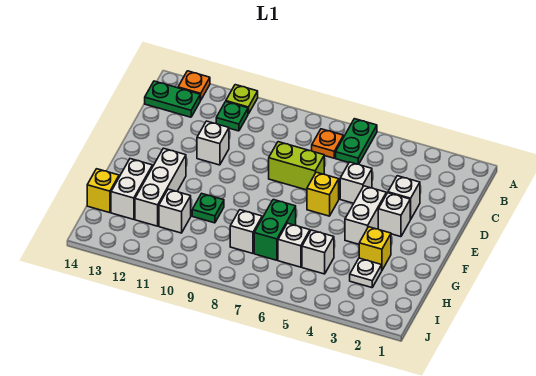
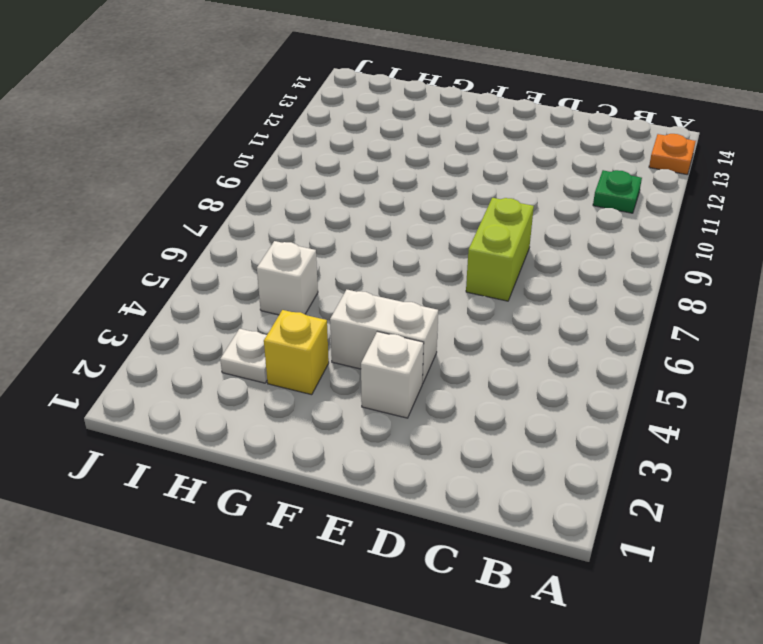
none -> green plate A6:B6 level 1
none -> lime plate A11 level 1
none -> orange plate B7 level 1

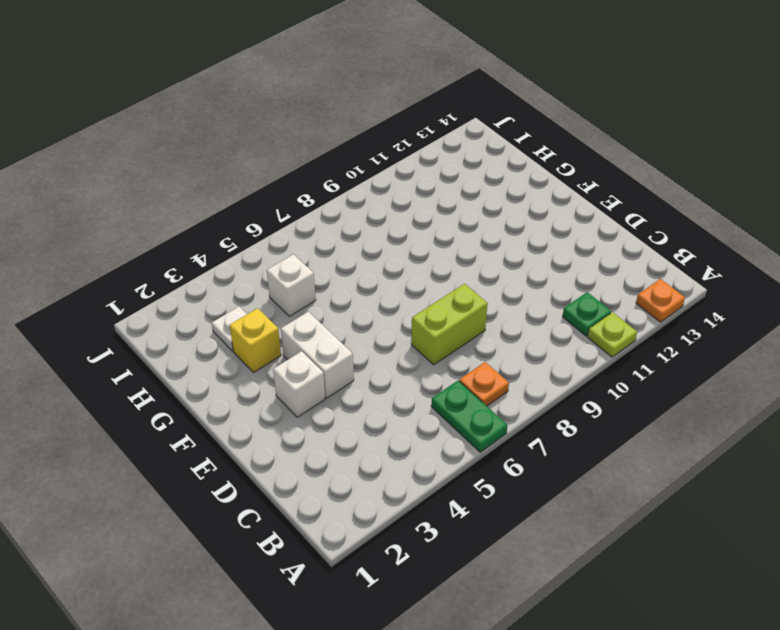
none -> green plate B13:B14 level 1
none -> white brick D3 level 1
none -> white brick D5 level 1

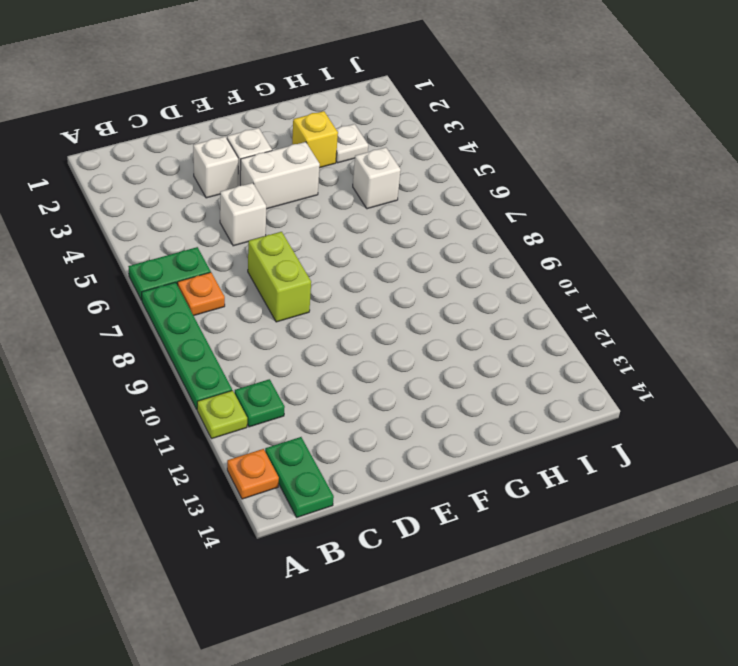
green plate A7:A10 level 1 -> none
none -> white brick D11 level 1
none -> yellow brick E6 level 1
none -> white brick F12:H12 level 1

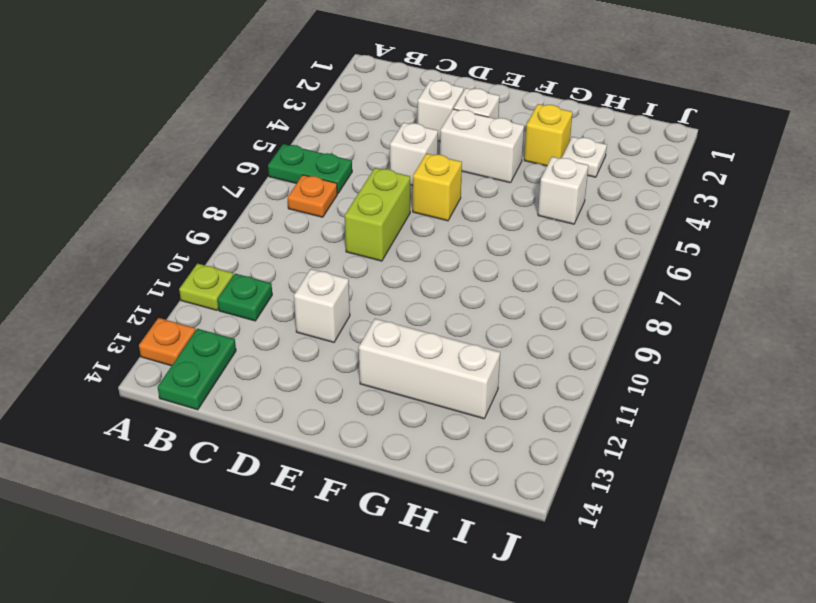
none -> green brick G7:H7 level 1
none -> green plate G10 level 1
none -> white brick G13:H13 level 1

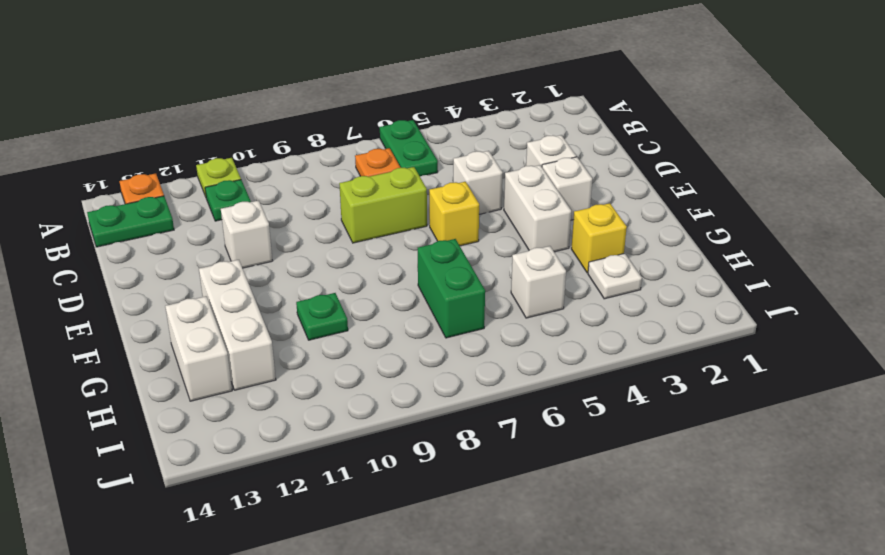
none -> white brick H6 level 1
none -> white brick H8 level 1
none -> white brick H11 level 1

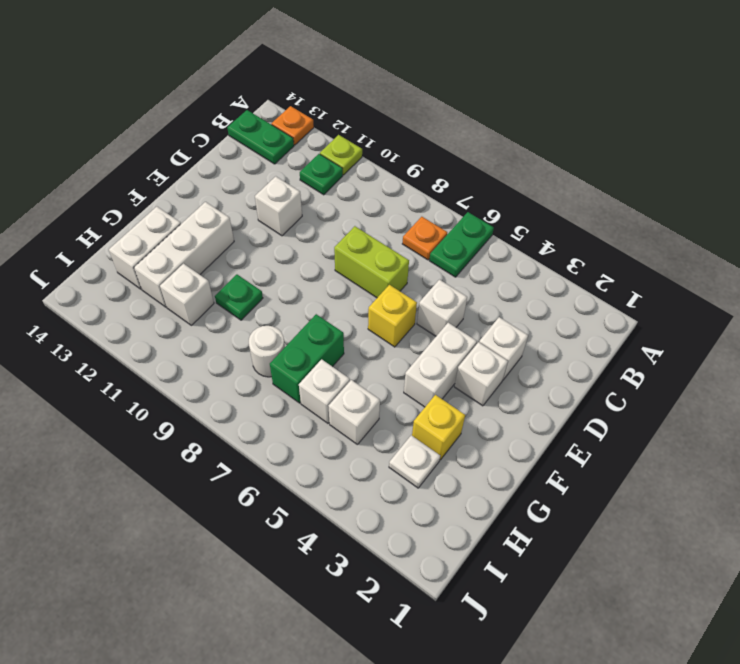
white round brick H8 level 1 -> white brick H8 level 1
none -> yellow brick H14 level 1

